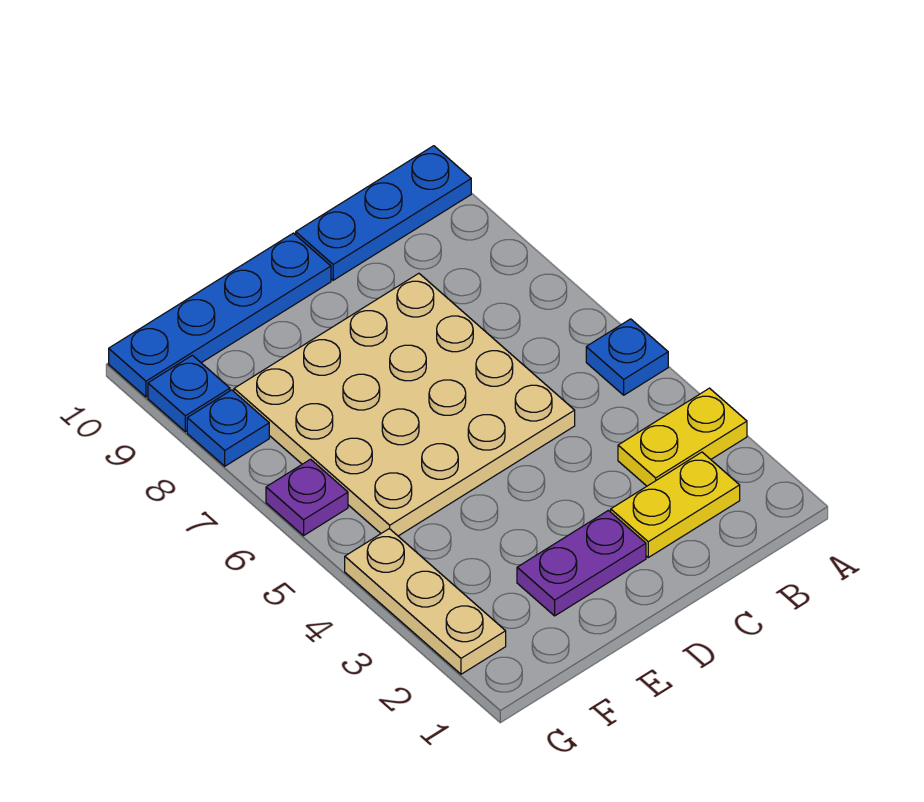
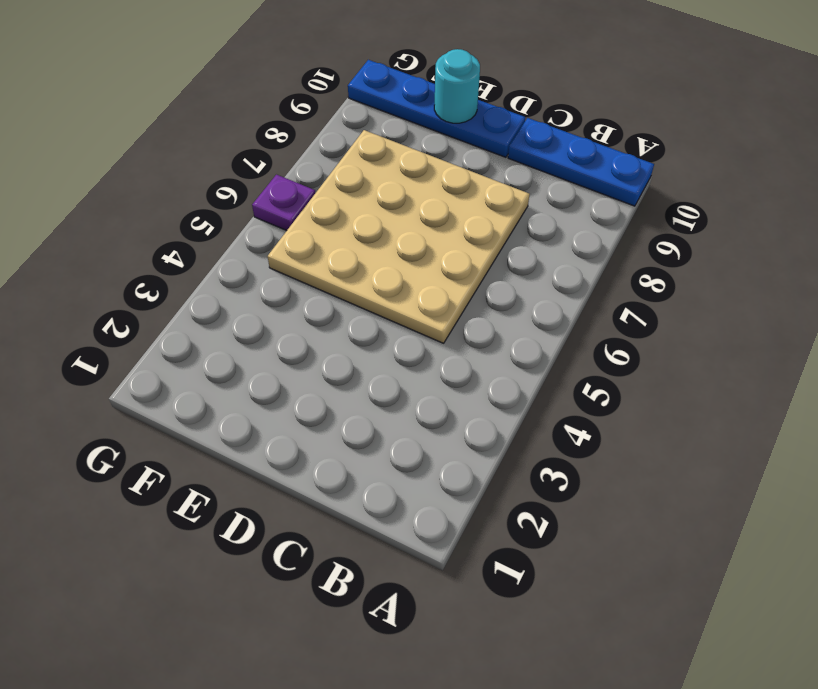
cyan round brick E10 level 2 -> none
none -> yellow plate A3:B3 level 1
none -> blue plate A5 level 1

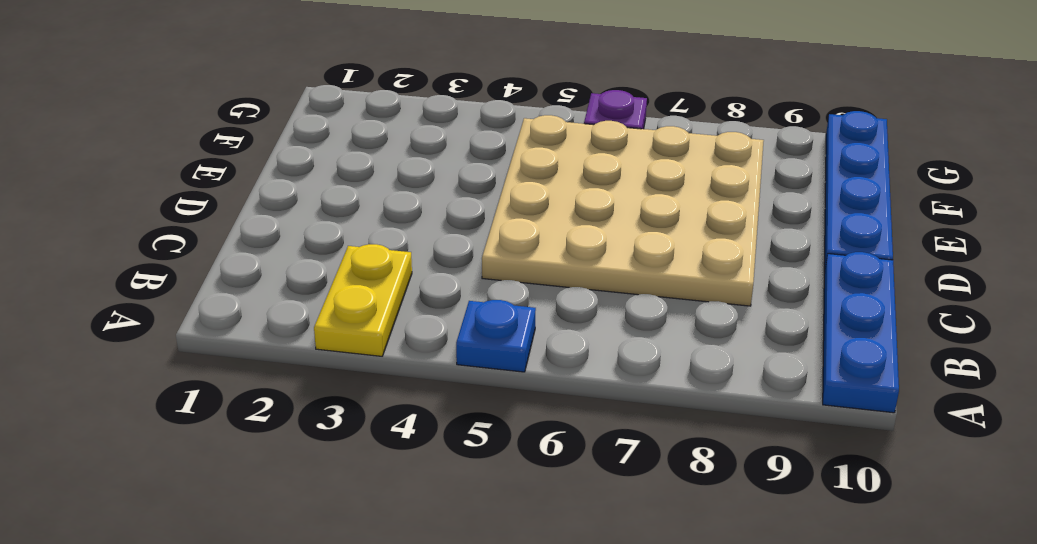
none -> yellow plate B2:C2 level 1
none -> purple plate D2:E2 level 1

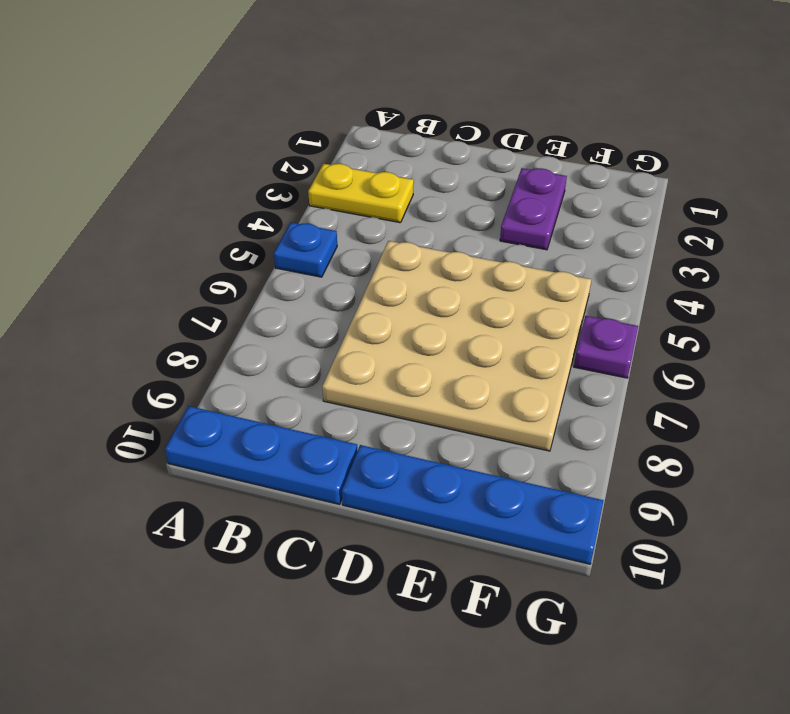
purple plate E2:E3 level 1 -> purple plate D2:E2 level 1
none -> yellow plate B2:C2 level 1
none -> tan plate G2:G4 level 1

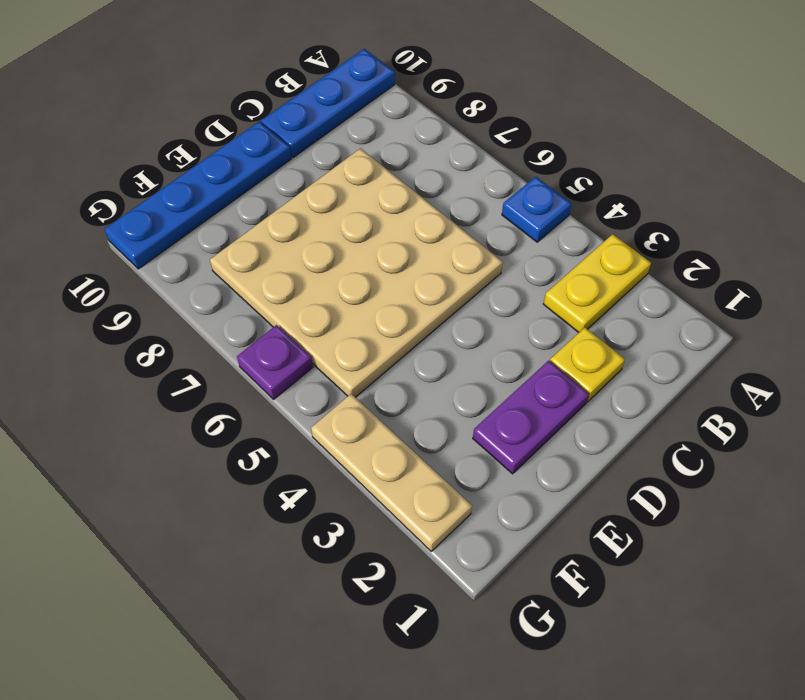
yellow plate C2 level 1 -> yellow plate B2:C2 level 1
none -> blue plate G8 level 1
none -> blue plate G9 level 1

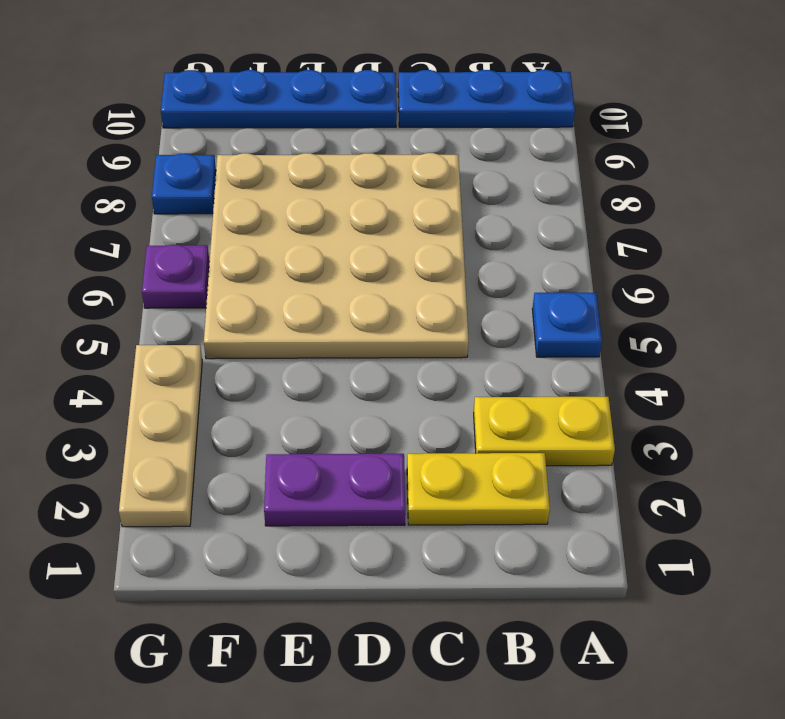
none -> blue plate G9 level 1

